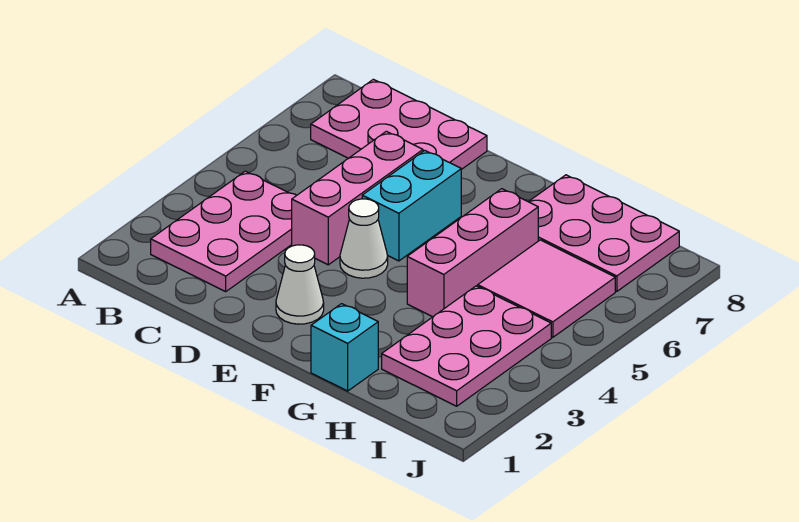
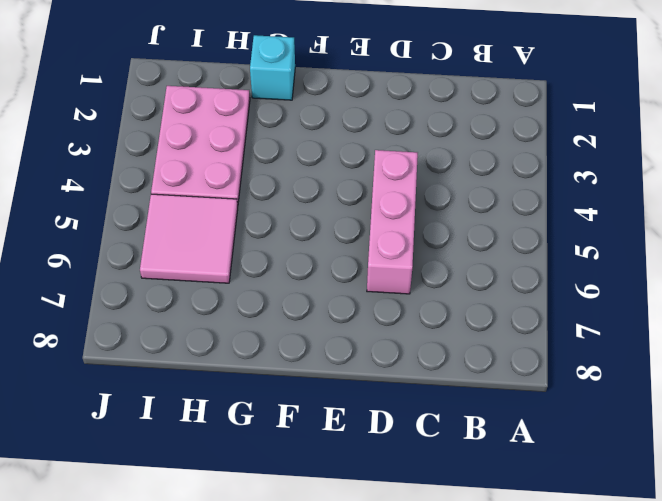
none -> pink plate B2:C4 level 1
none -> pink plate B7:D8 level 1

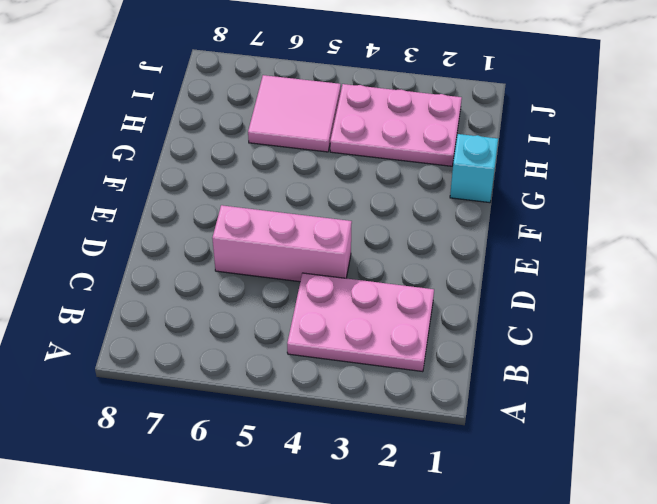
none -> pink plate B7:D8 level 1
none -> white cone E2 level 1

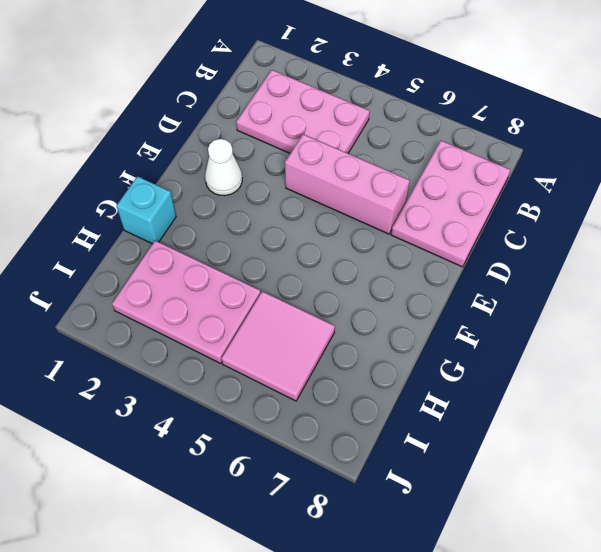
none -> white cone E4 level 1
none -> cyan brick E5:E6 level 1

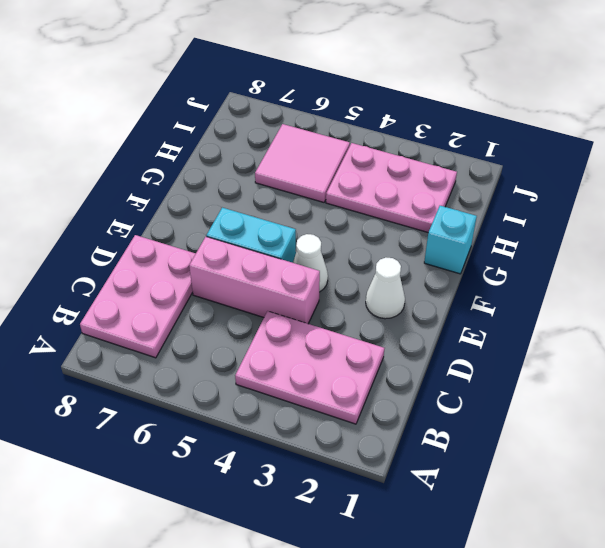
none -> pink brick G4:G6 level 1
none -> pink plate G7:I8 level 1

